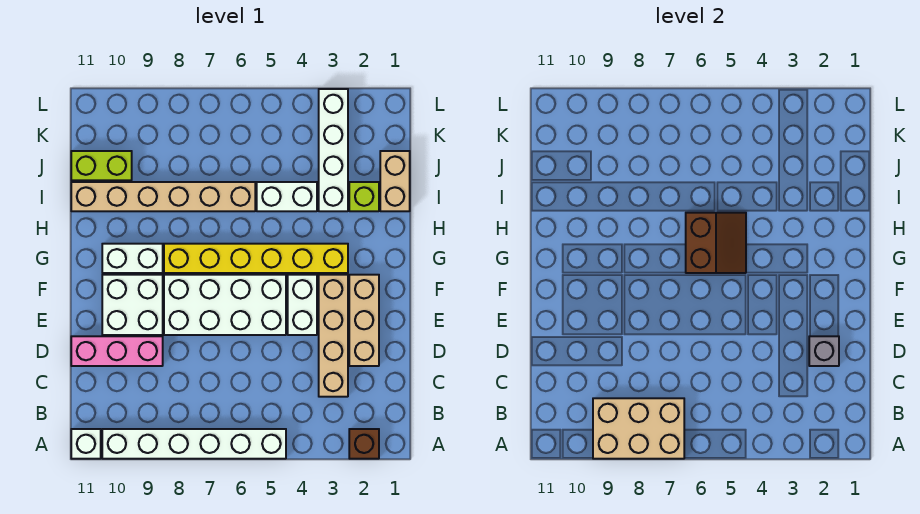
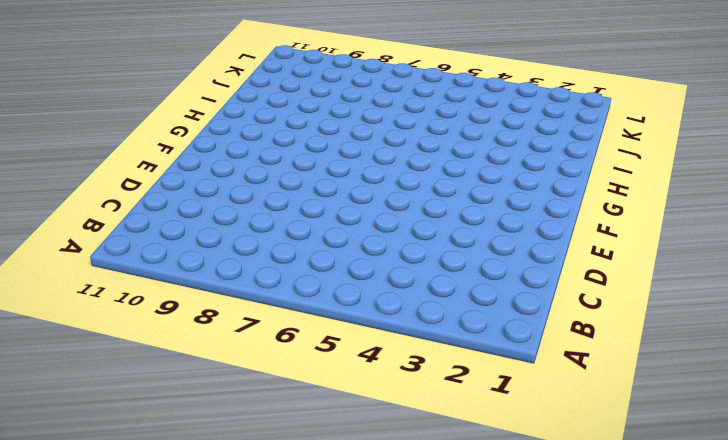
none -> brown brick A2 level 1
none -> white brick A5:A10 level 1
none -> white brick A11 level 1

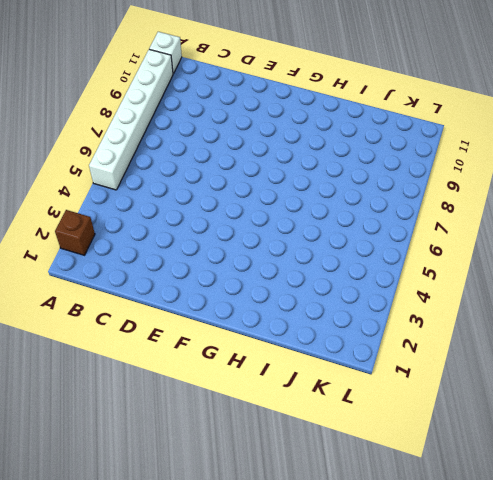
none -> tan brick C3:F3 level 1
none -> tan brick D2:F2 level 1
none -> pink brick D9:D11 level 1

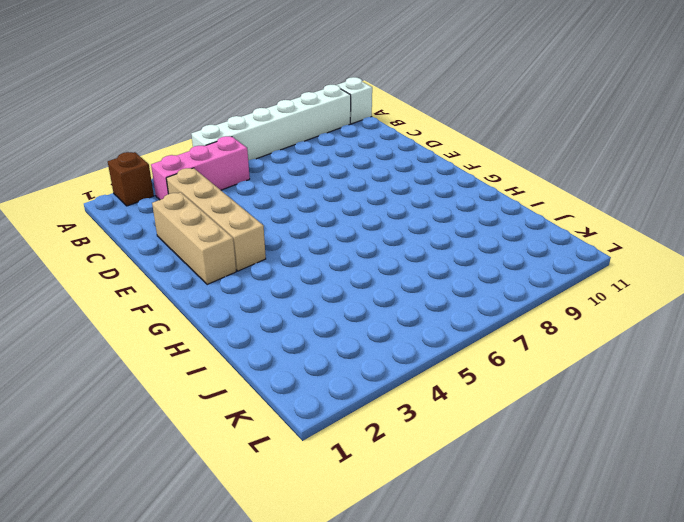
pink brick B3:B5 level 1 -> pink brick D9:D11 level 1
none -> white brick E4:F4 level 1
none -> white brick E5:F8 level 1
none -> white brick E9:F10 level 1

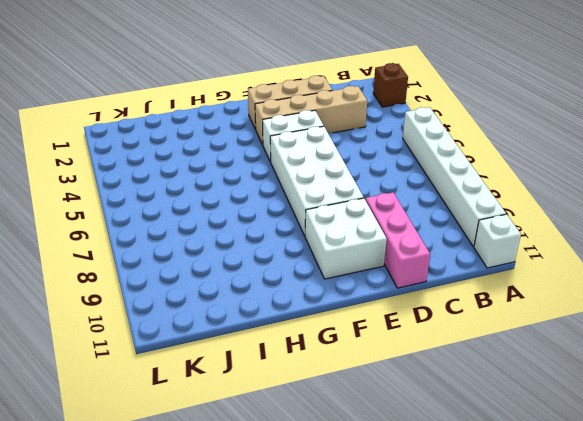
none -> yellow brick G3:G8 level 1
none -> white brick G9:G10 level 1
none -> tan brick I1:J1 level 1

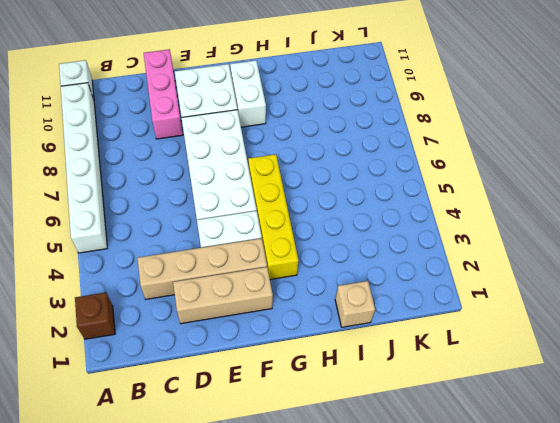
yellow brick G3:G6 level 1 -> yellow brick G3:G8 level 1
tan brick I1 level 1 -> tan brick I1:J1 level 1
none -> lime brick I2 level 1
none -> white brick I3:L3 level 1
none -> white brick I4:I5 level 1

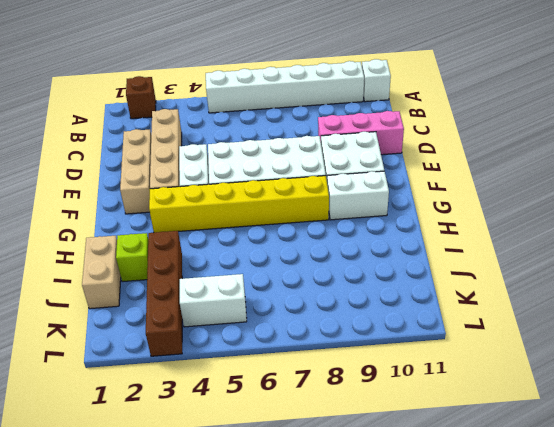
brown brick I3:L3 level 1 -> white brick I3:L3 level 1
white brick K4:K5 level 1 -> white brick I4:I5 level 1
none -> tan brick I6:I11 level 1
none -> lime brick J10:J11 level 1
none -> tan brick A7:B9 level 2

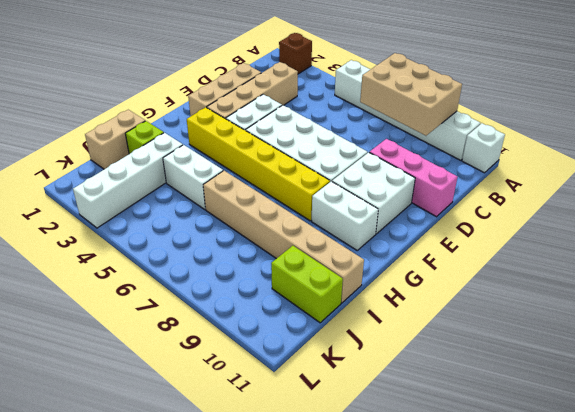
none -> grey brick D2 level 2
none -> brown slope G5:H6 level 2 top 6

